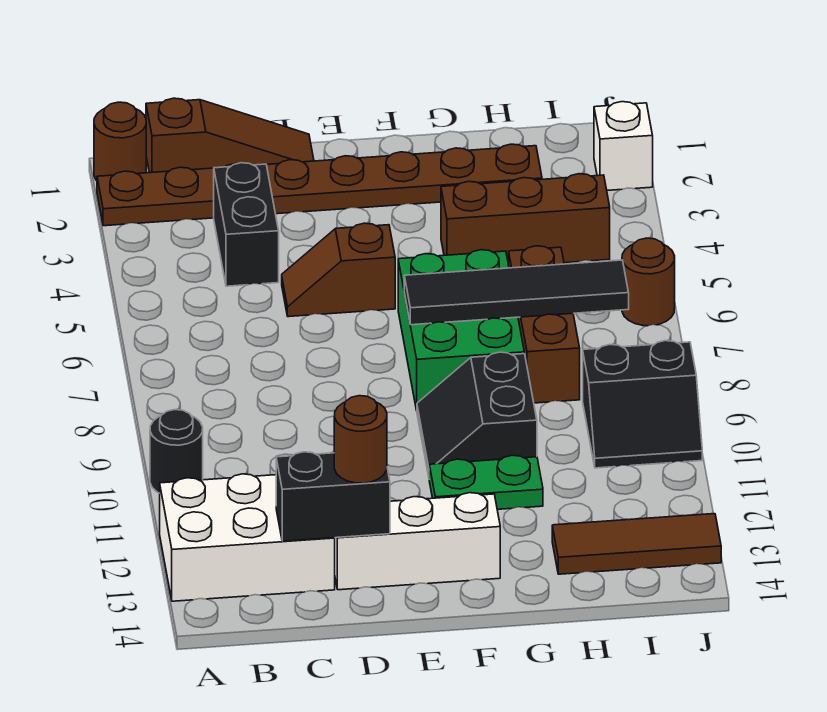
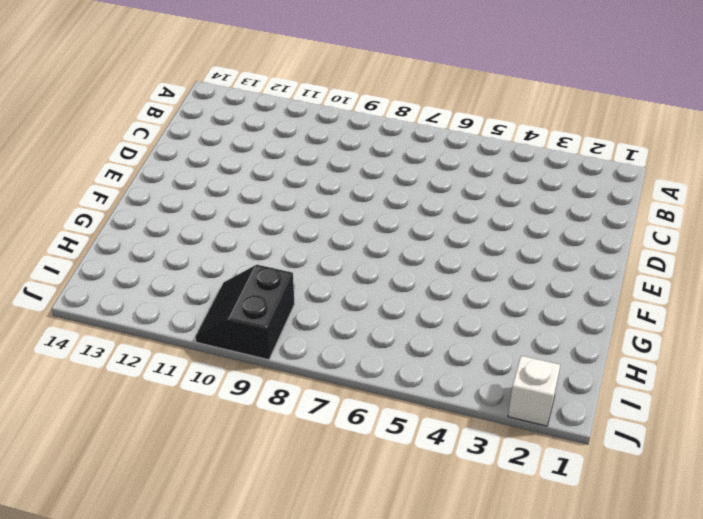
none -> brown round brick A1 level 1
none -> brown plate A2:H2 level 1
none -> black round brick A10 level 1

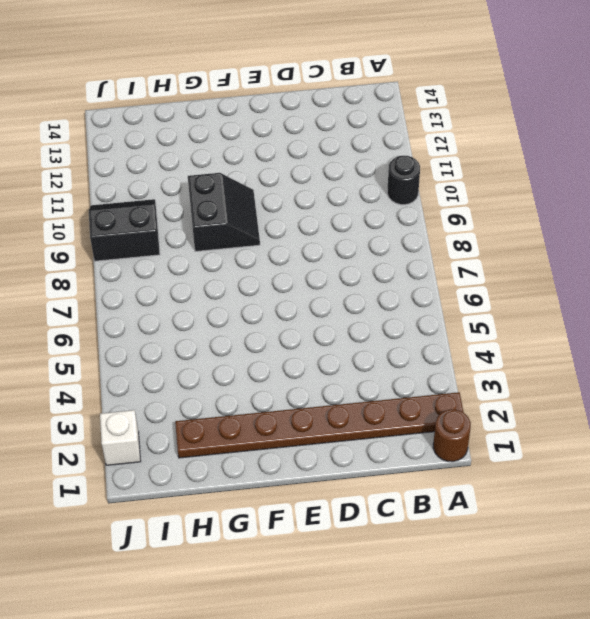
none -> white brick A12:C13 level 1
none -> brown slope B1:D1 level 1 top B
none -> black brick C3:C4 level 1

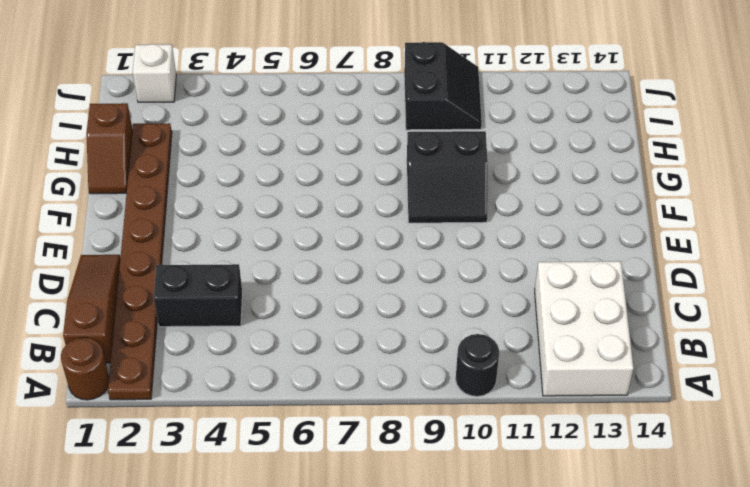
brown slope G1:H1 level 1 top H -> brown slope D5:E5 level 1 top E
none -> white brick D13:F13 level 1
none -> green brick F6:G8 level 1
none -> green plate F11:G11 level 1

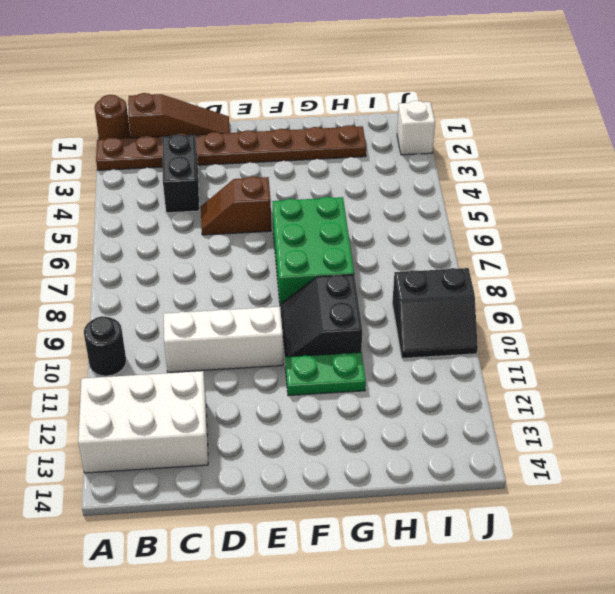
white brick C10:E10 level 1 -> white brick D13:F13 level 1
none -> brown brick G4:I4 level 1
none -> brown brick H6:H8 level 1
none -> brown tile H13:J13 level 1

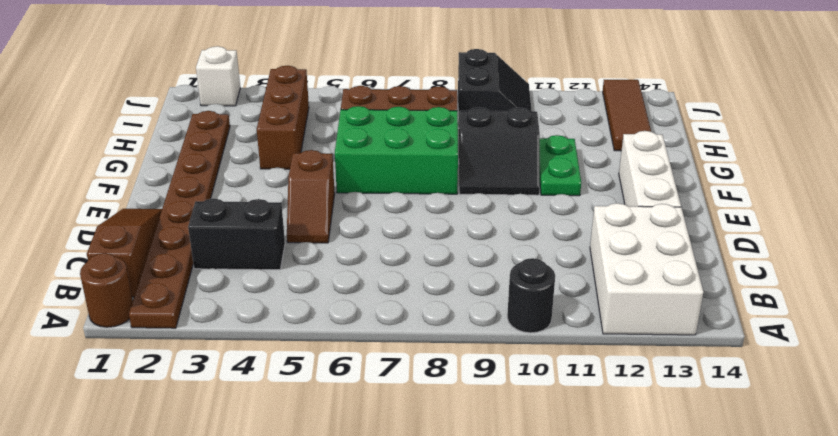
none -> brown round brick J6 level 1
none -> black brick C13:D13 level 2
none -> black tile F7:I7 level 2

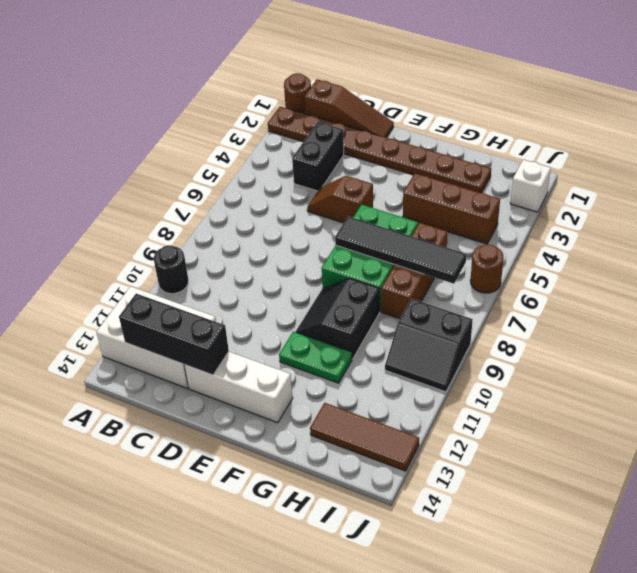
black brick B13:D13 level 2 -> black brick C13:D13 level 2
none -> brown round brick D13 level 3

